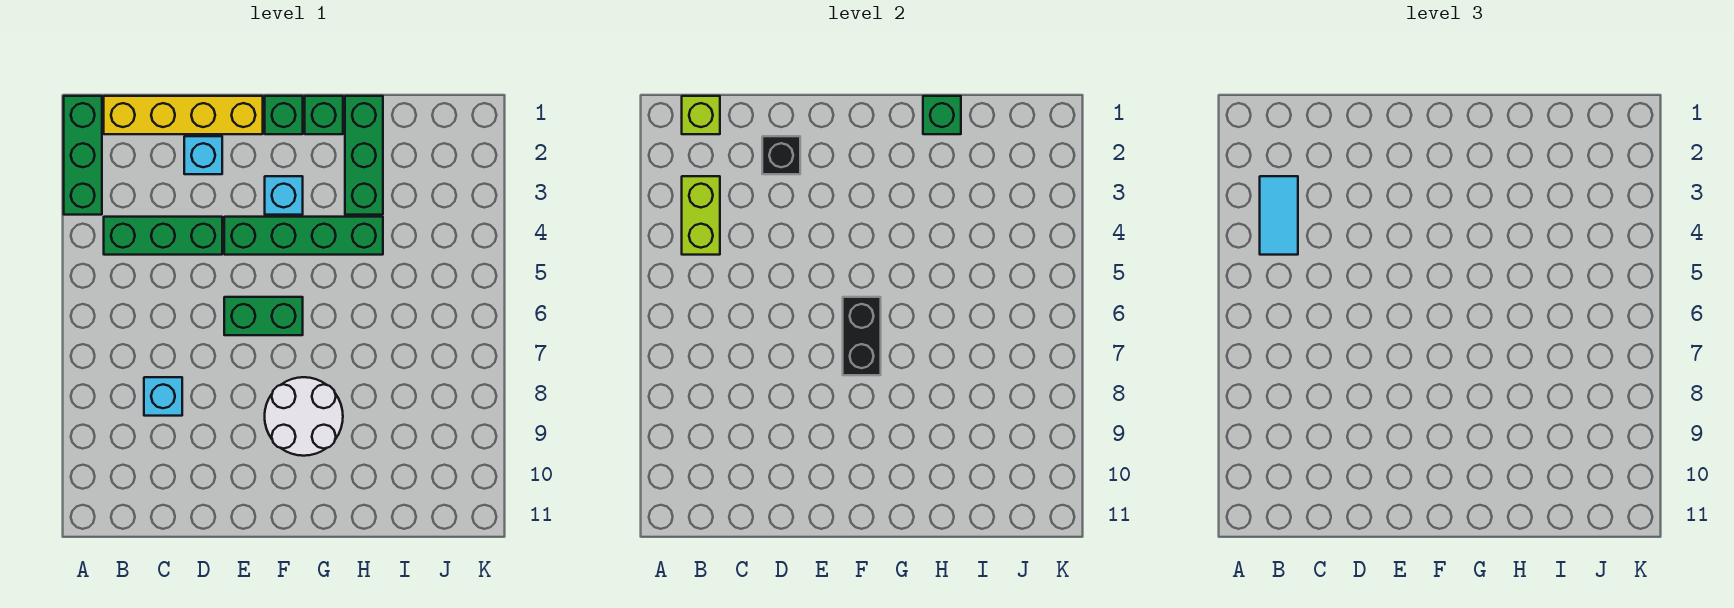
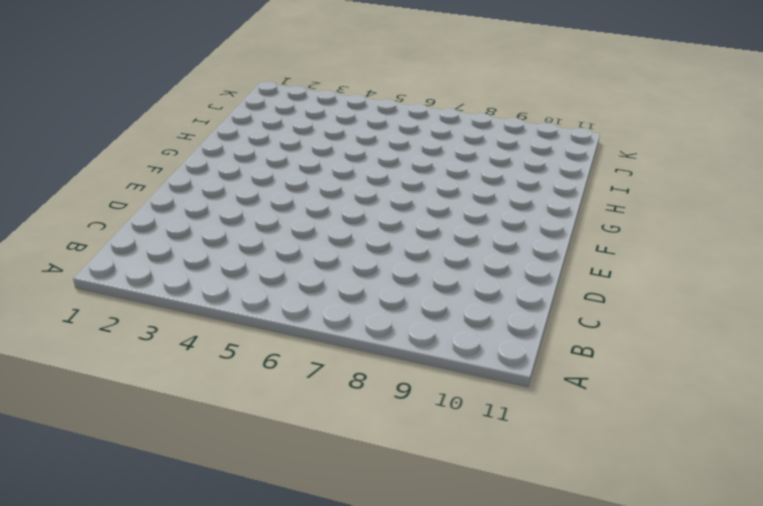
none -> green brick A1:A3 level 1
none -> yellow brick B1:E1 level 1
none -> green brick B4:D4 level 1

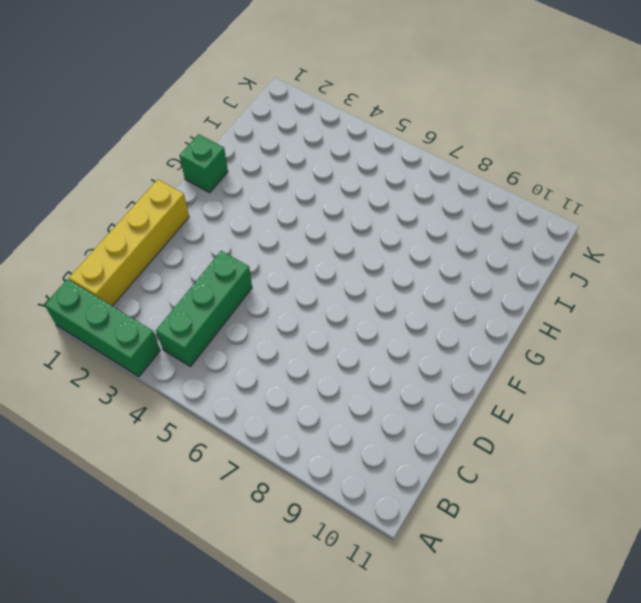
none -> cyan brick C8 level 1
none -> cyan brick D2 level 1
none -> green brick E4:H4 level 1

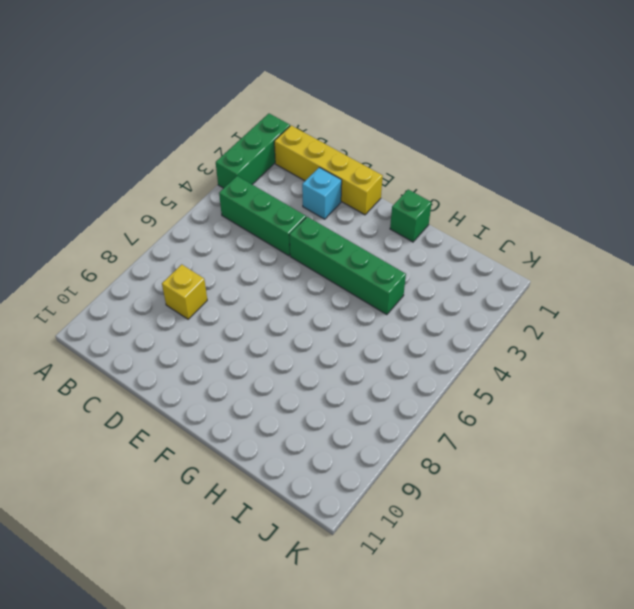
yellow brick C8 level 1 -> cyan brick C8 level 1
none -> green brick E6:F6 level 1
none -> green brick F1 level 1
none -> cyan brick F3 level 1

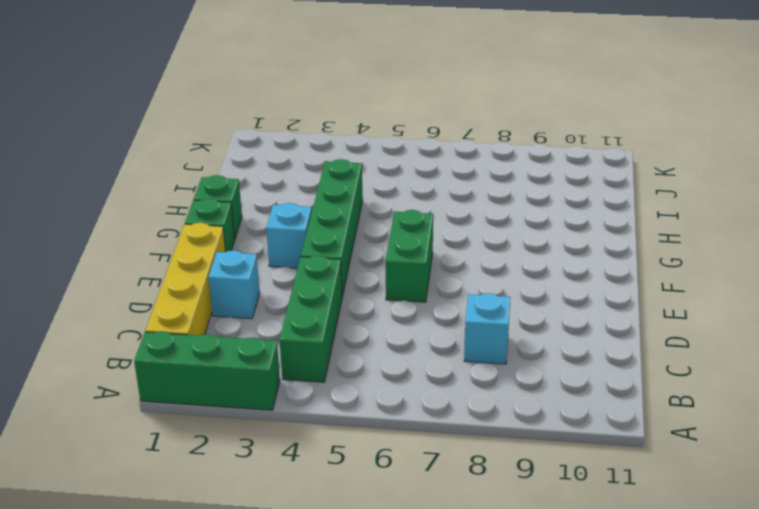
none -> white round brick F8:G9 level 1
none -> green brick H1:H3 level 1
none -> lime brick B1 level 2

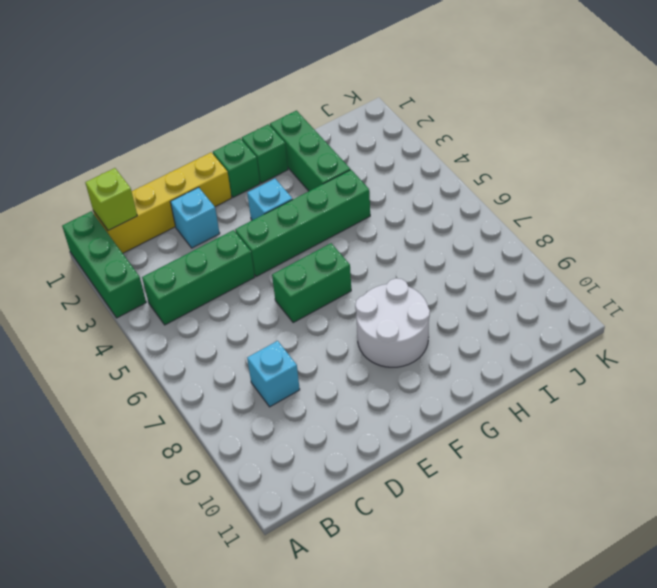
none -> lime brick B3:B4 level 2
none -> black brick D2 level 2
none -> black brick F6:F7 level 2

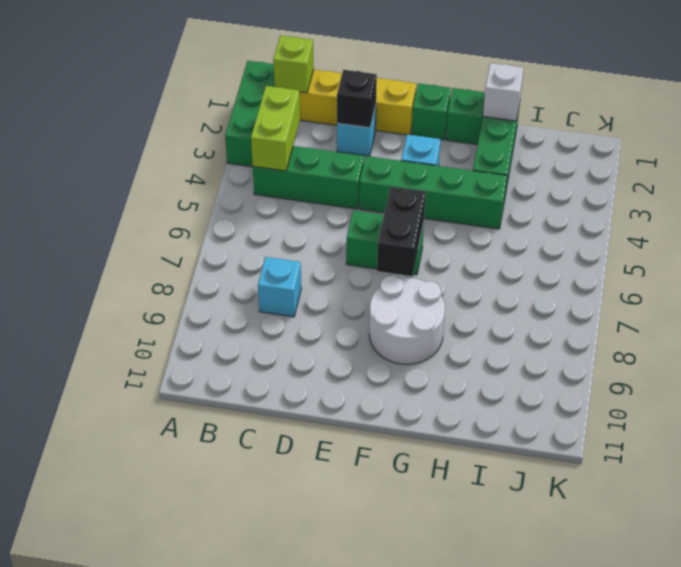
white brick H1 level 2 -> green brick H1 level 2
none -> cyan tile B3:B4 level 3

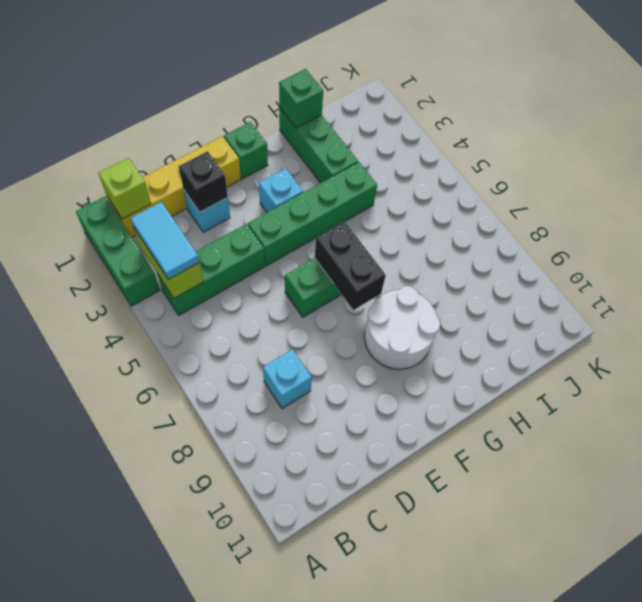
none -> green brick G1 level 1

